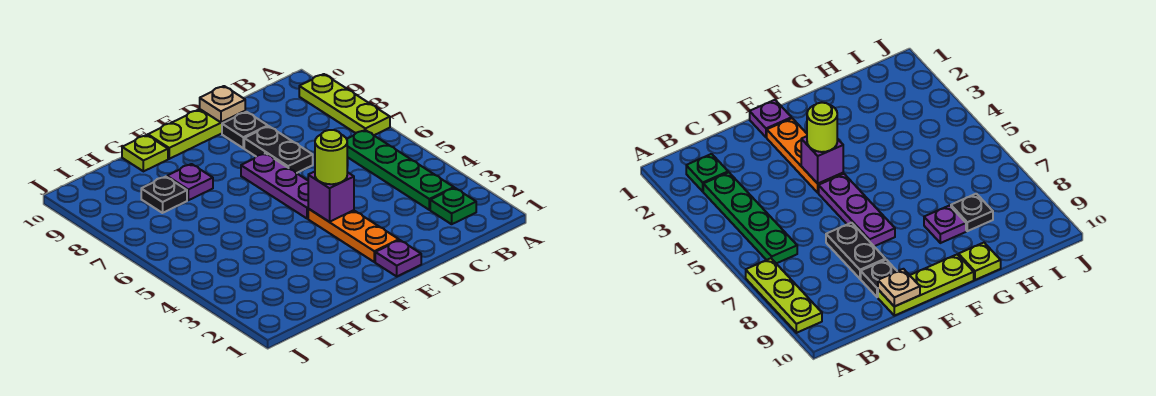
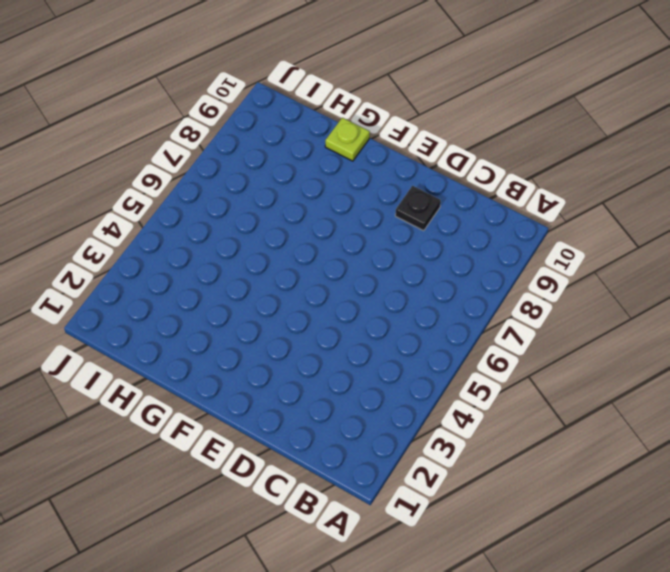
none -> lime plate A7:A9 level 1
none -> green plate B2 level 1
none -> green plate B3:B6 level 1

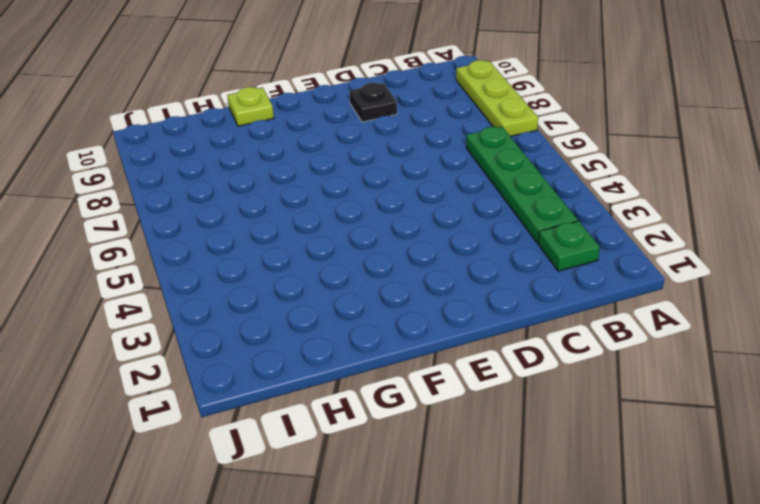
none -> black plate D7:D8 level 1
none -> lime plate D10:F10 level 1
none -> purple plate E1 level 1

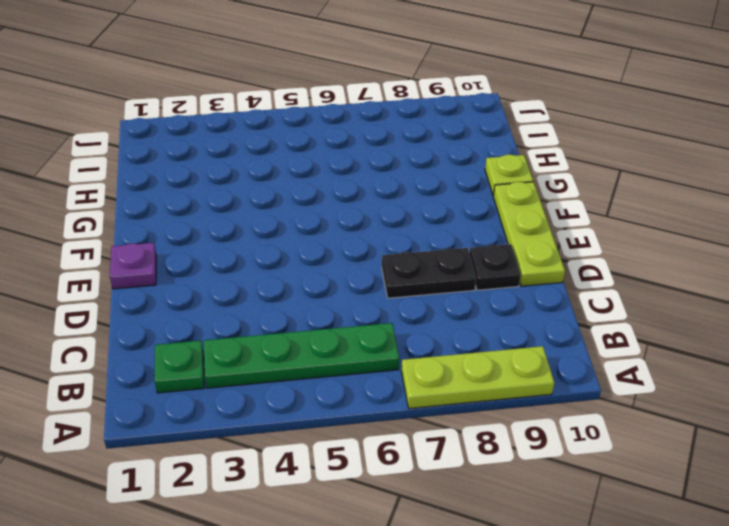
none -> orange plate E2:E4 level 1
none -> purple plate E5:E7 level 1
none -> purple plate G8 level 1

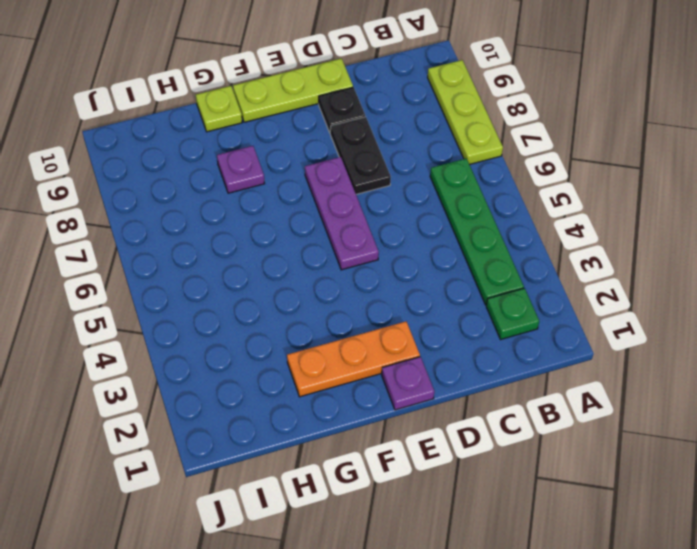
orange plate E2:G2 level 1 -> orange plate E2:E4 level 1
none -> black plate H8 level 1
none -> tan plate D10 level 2
none -> purple brick E4 level 2

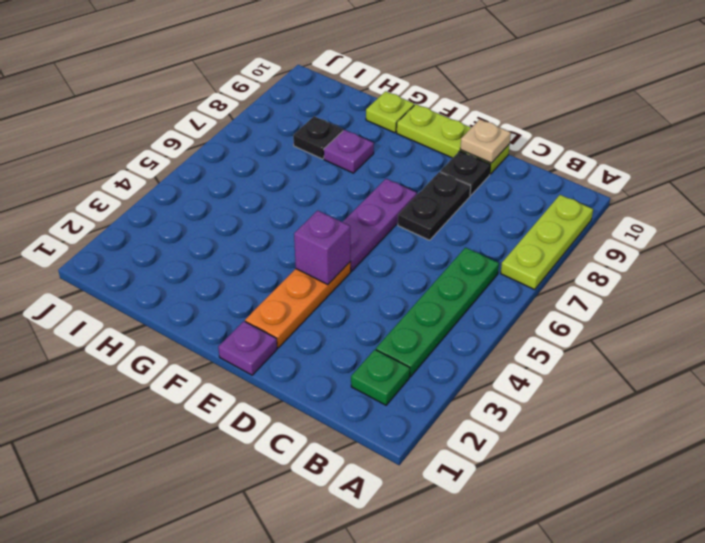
none -> lime round brick E4 level 3

